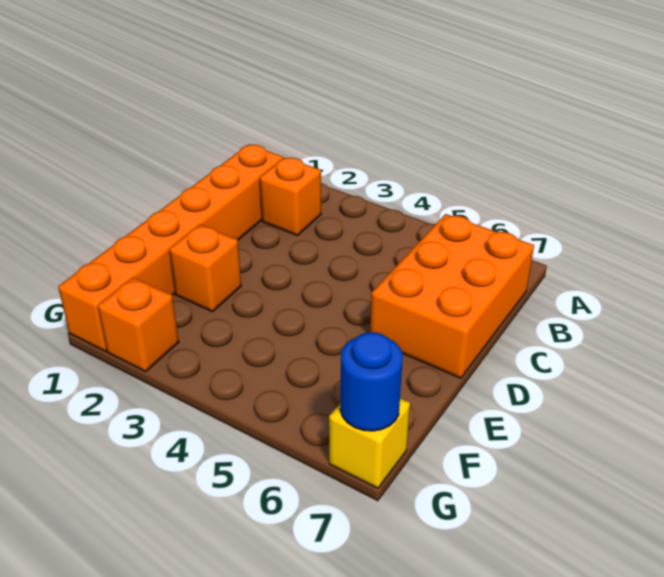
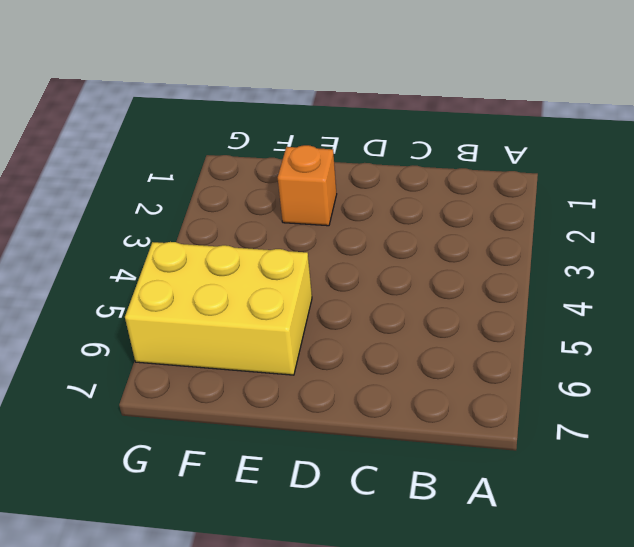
yellow brick E5:G6 level 1 -> none
none -> orange brick B1:G1 level 1
none -> orange brick B2 level 1

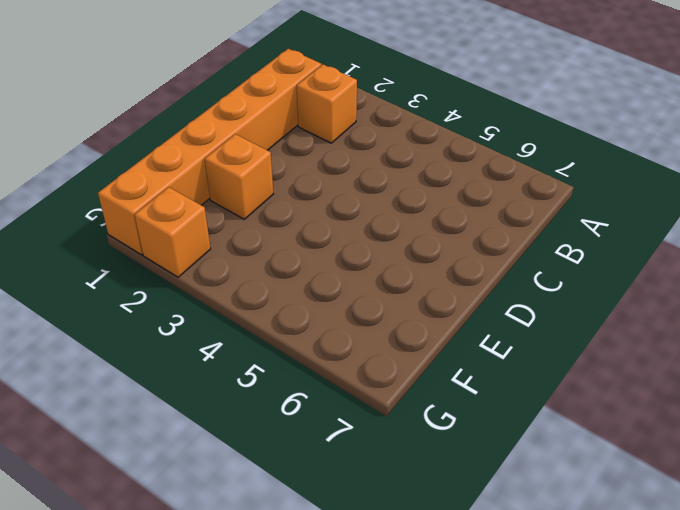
none -> orange brick B6:D7 level 1
none -> yellow brick G7 level 1

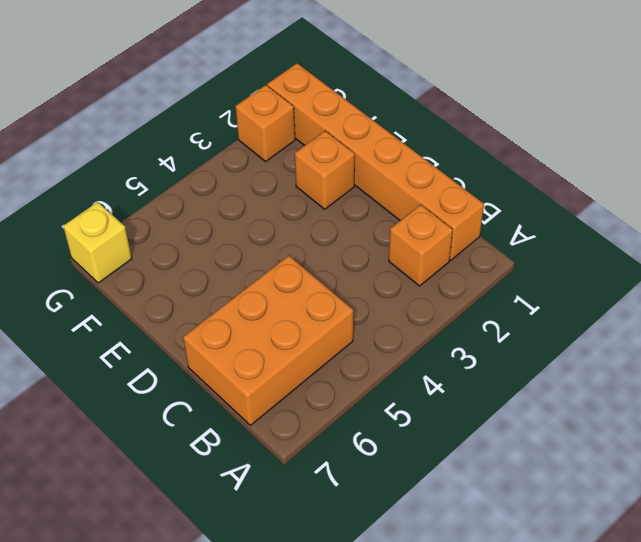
orange brick B5:C7 level 1 -> orange brick B6:D7 level 1
none -> blue round brick G7 level 2

